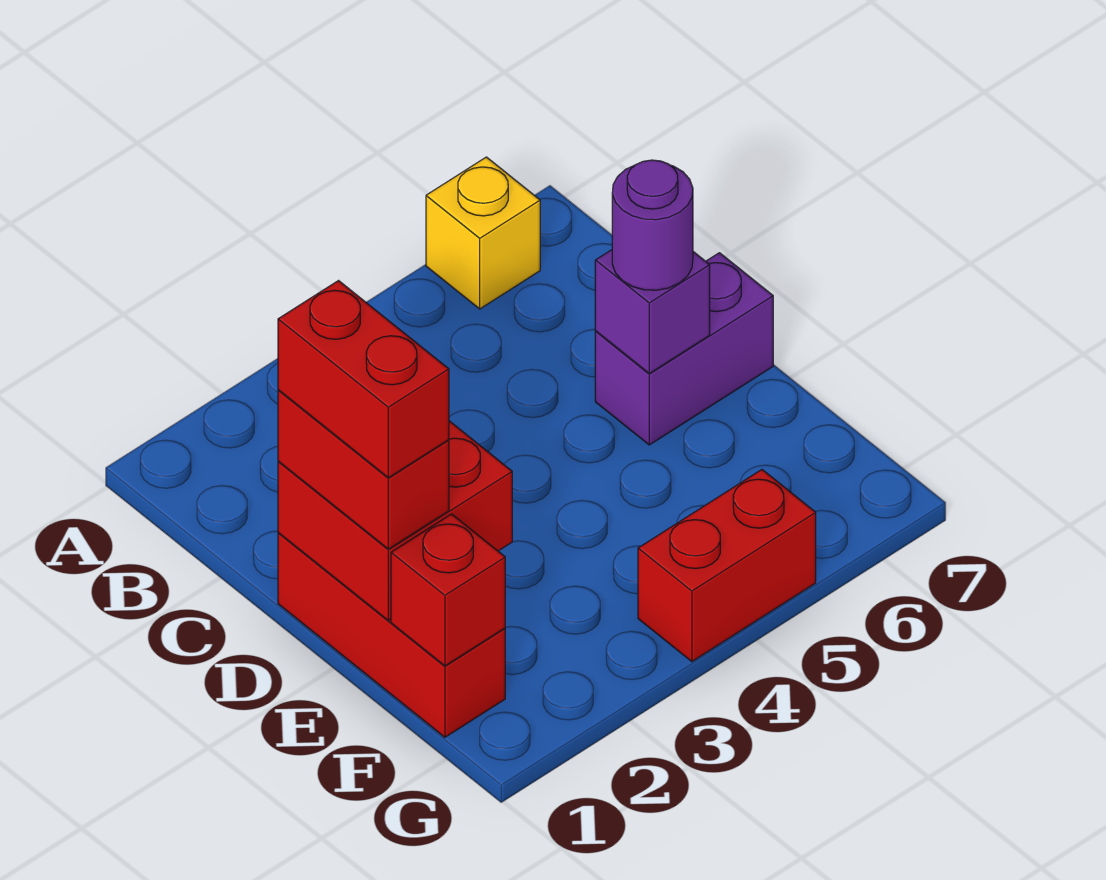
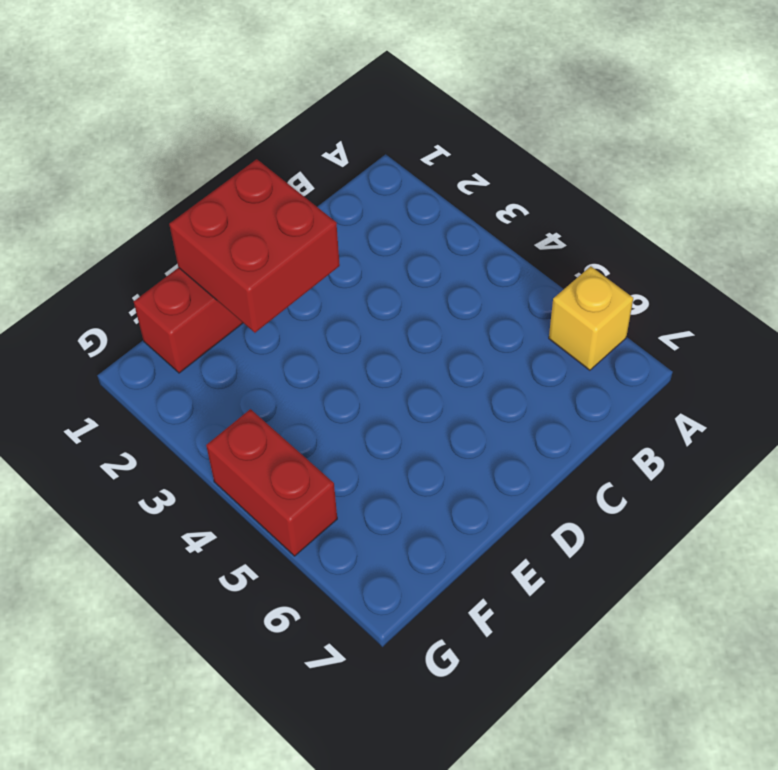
none -> purple brick D6:D7 level 1
none -> purple brick D6 level 2

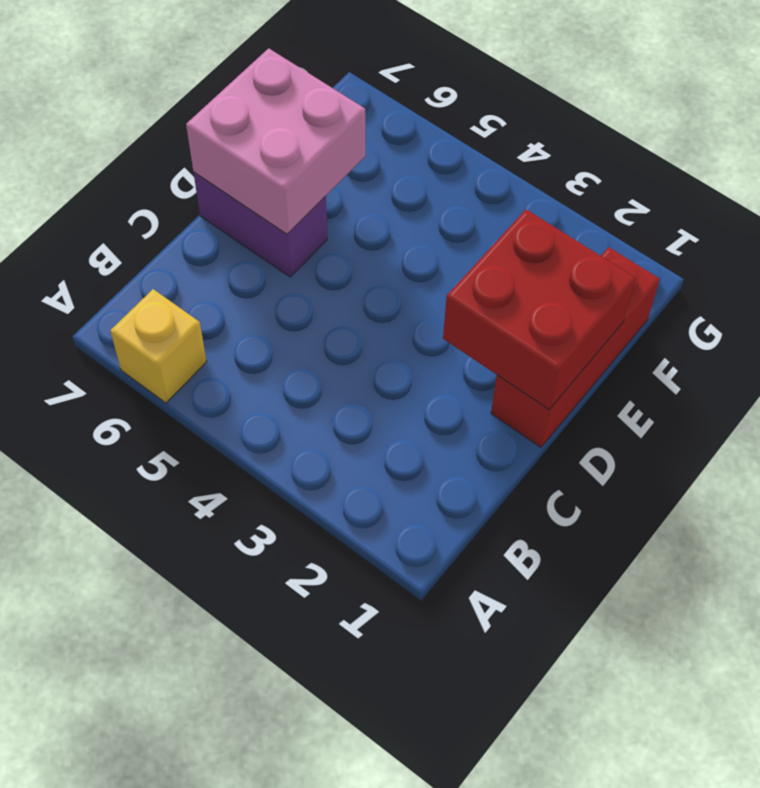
pink brick D6:E7 level 2 -> purple brick D6 level 2
none -> red brick G4:G5 level 1
none -> red brick F1 level 2

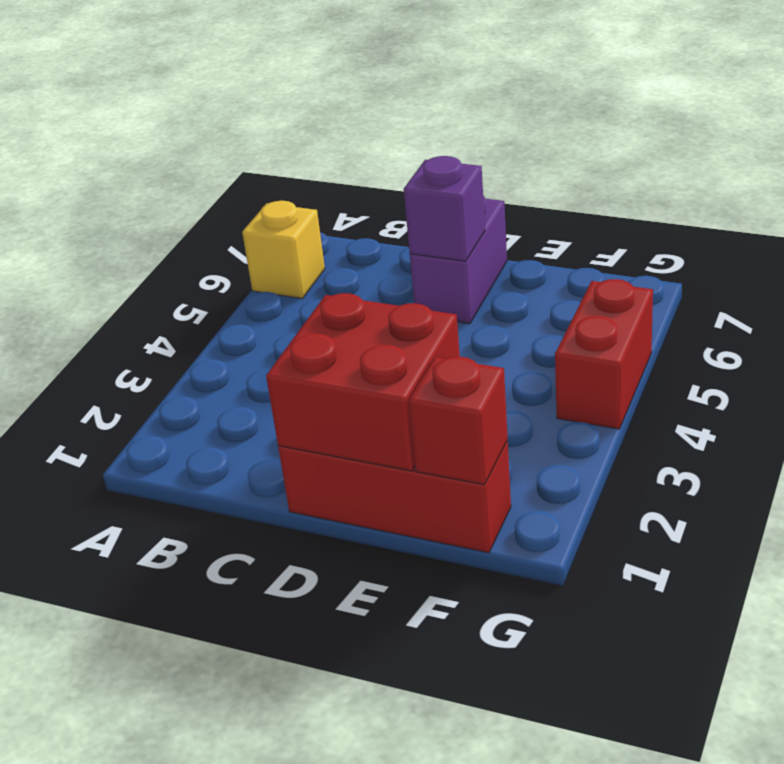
none -> red brick D1:E1 level 3
none -> purple round brick D6 level 3

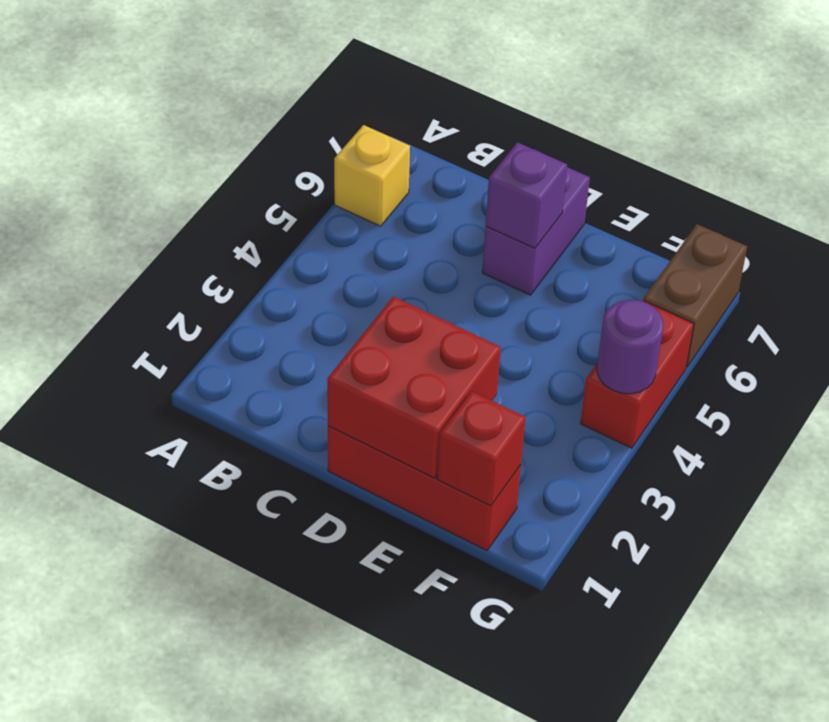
purple round brick G4 level 2 -> purple round brick D6 level 3
brown brick G6:G7 level 1 -> none
none -> red brick D1:E1 level 3
none -> red brick D1:E1 level 4

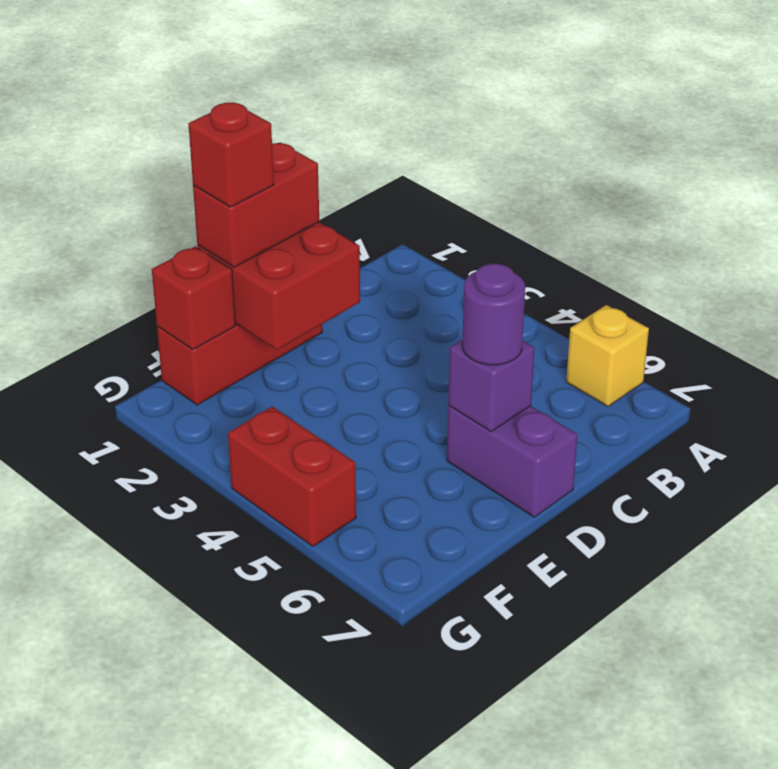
red brick E1 level 4 -> red brick D1:E1 level 4

